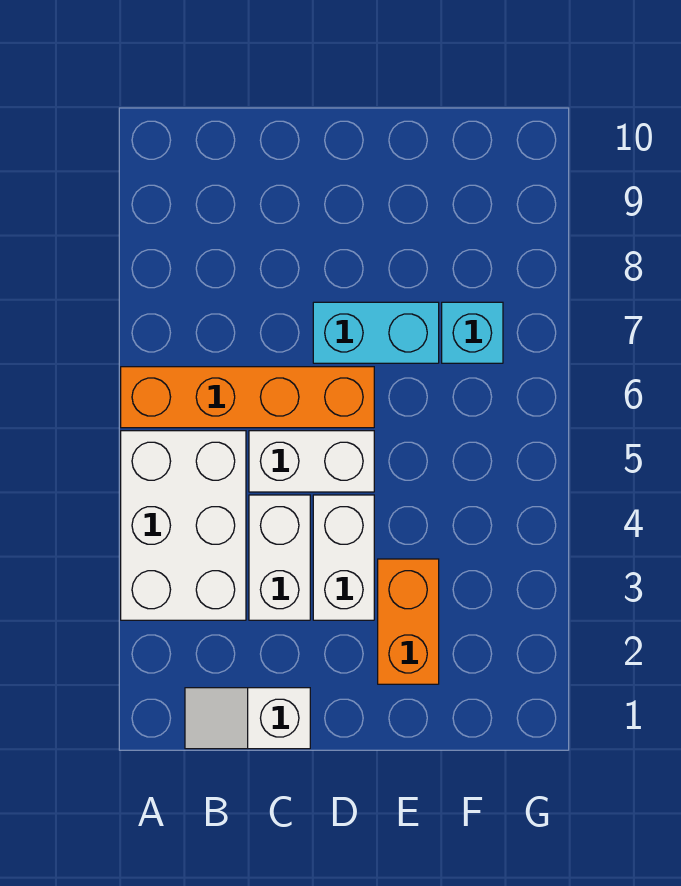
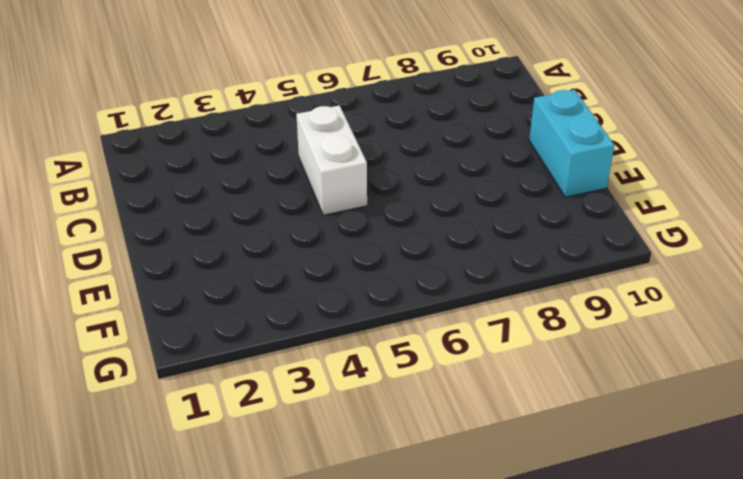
cyan brick D10:E10 level 1 -> cyan brick D7:E7 level 1
none -> white brick A3:B5 level 1
none -> orange brick A6:D6 level 1

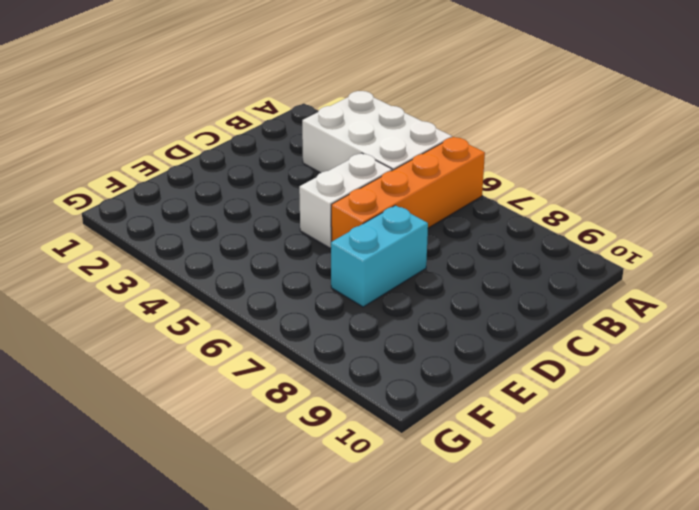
none -> white slope B1:C1 level 1 top C
none -> white brick C3:C4 level 1

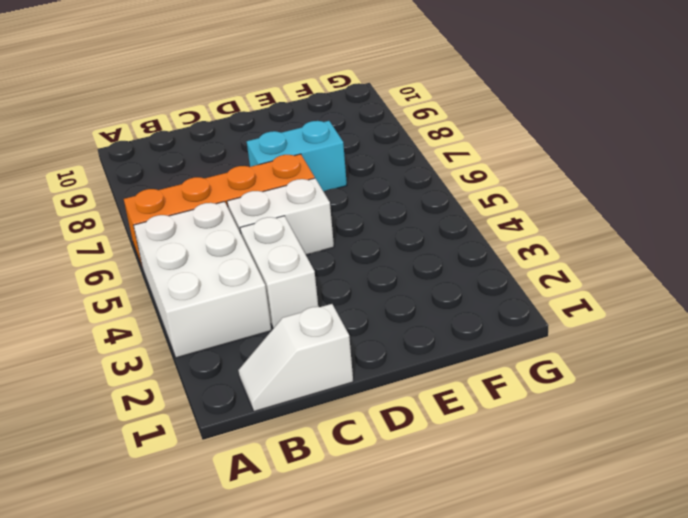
none -> white brick D3:D4 level 1
none -> orange brick E2:E3 level 1

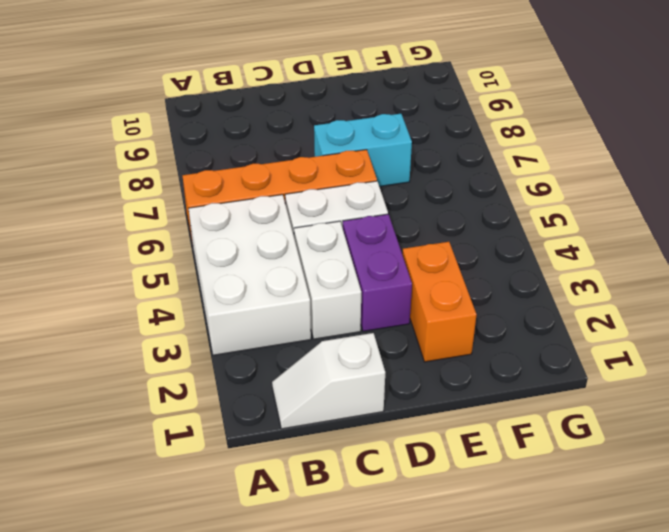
purple brick D3:D4 level 1 -> white brick D3:D4 level 1
none -> cyan brick F7 level 1

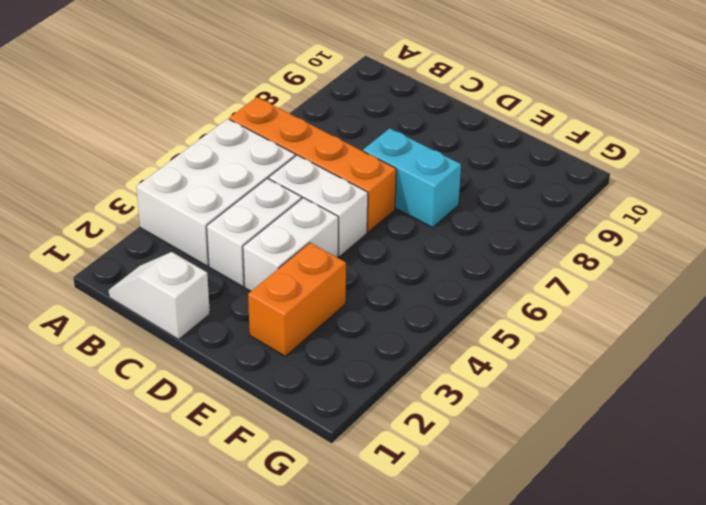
none -> cyan brick F7 level 1

